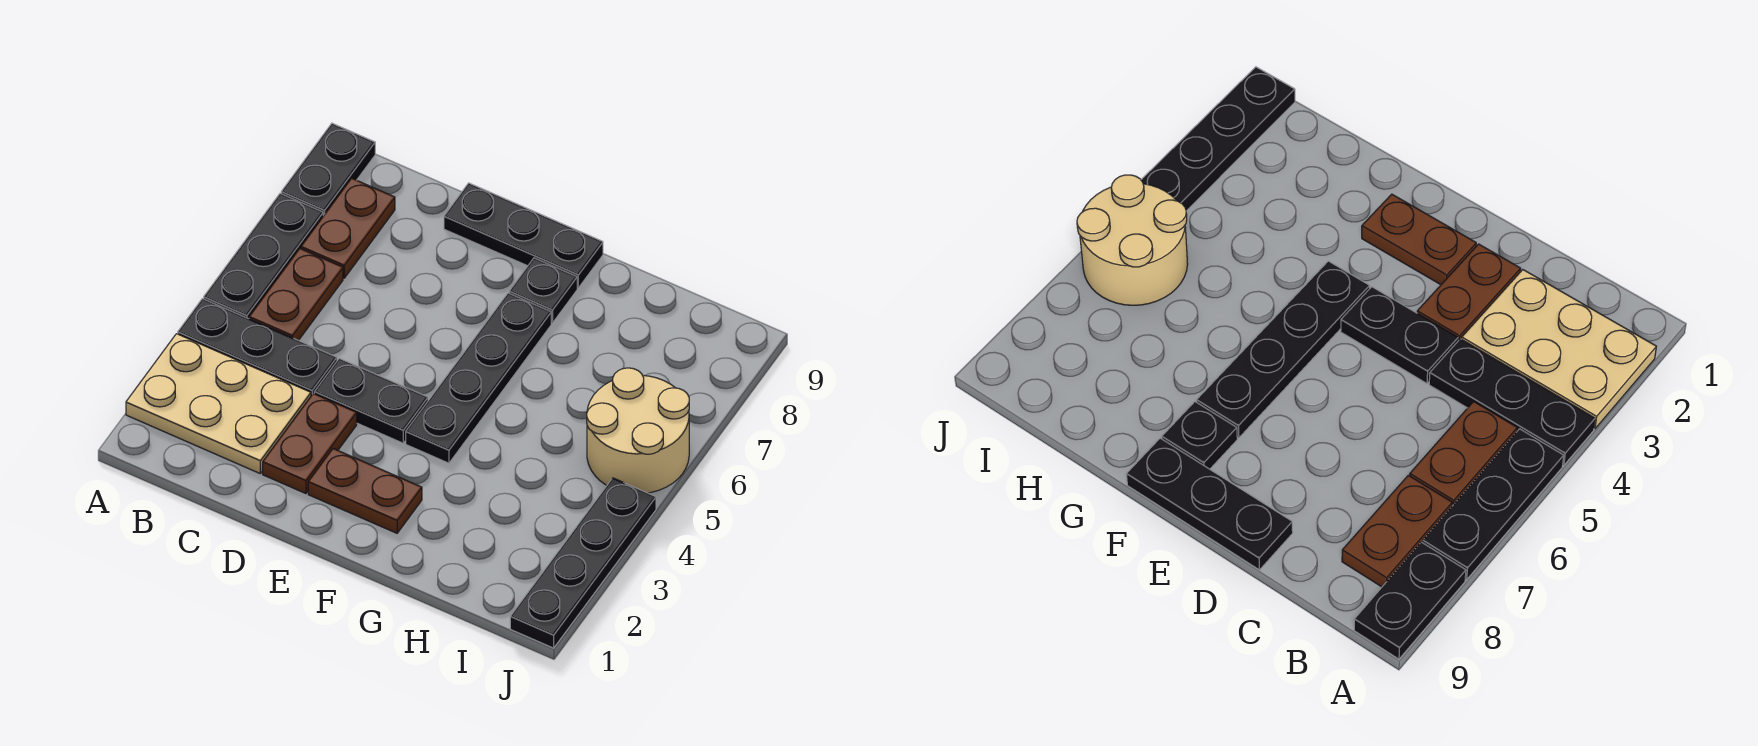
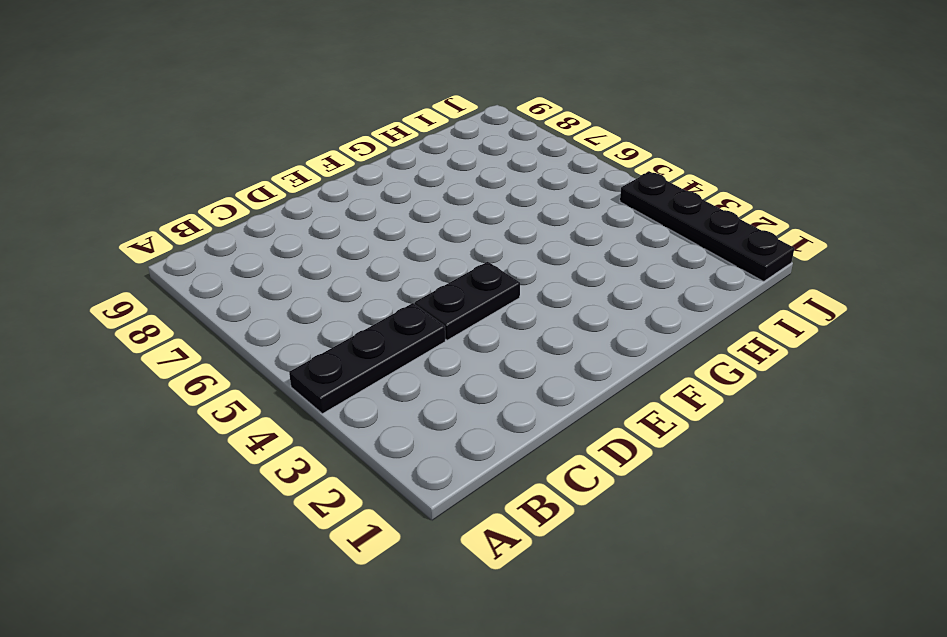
none -> tan plate A2:C3 level 1
none -> black plate A5:A7 level 1
none -> black plate A8:A9 level 1

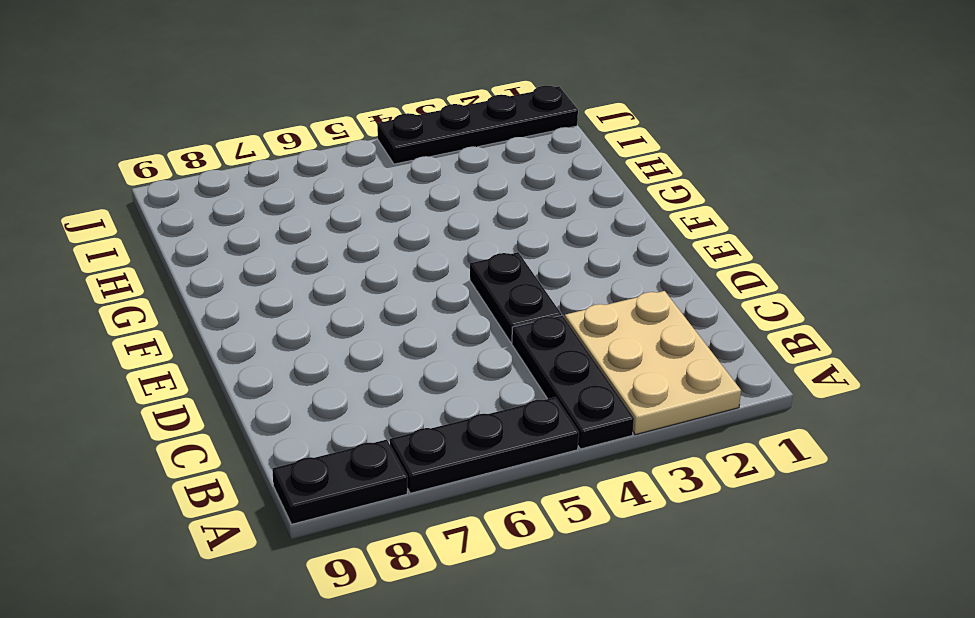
none -> brown plate B5:B6 level 1
none -> brown plate B7:B8 level 1
none -> brown plate D2:D3 level 1

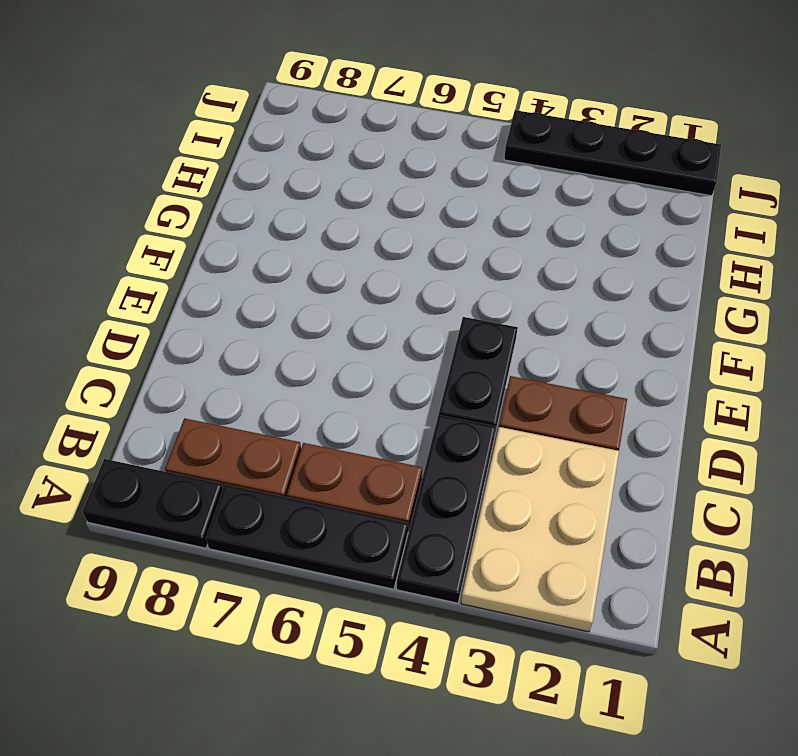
none -> black plate D9:F9 level 1
none -> brown plate E2:F2 level 1
none -> black plate F4:F7 level 1

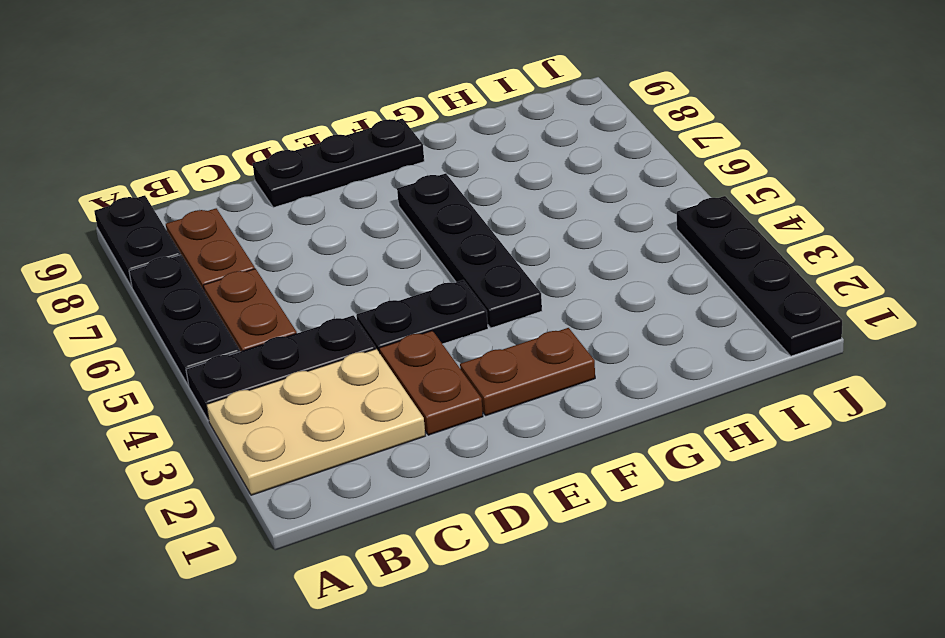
none -> black plate F8 level 1
none -> tan round brick I5:J6 level 1

